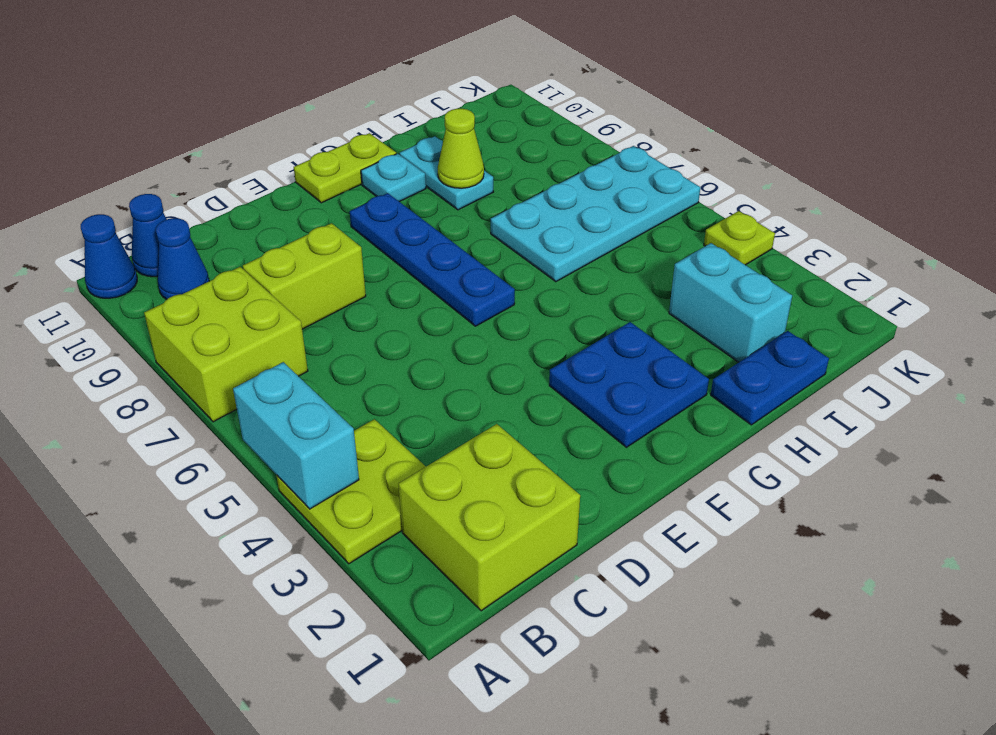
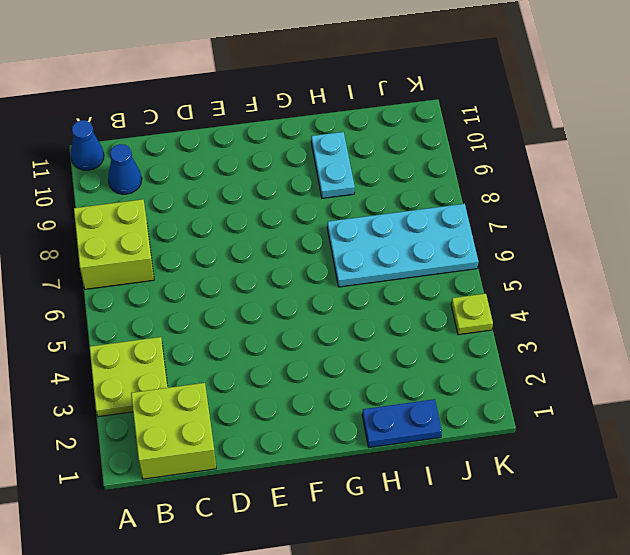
none -> blue cone B11 level 1
none -> lime brick C8:D8 level 1
none -> blue plate F2:G3 level 1

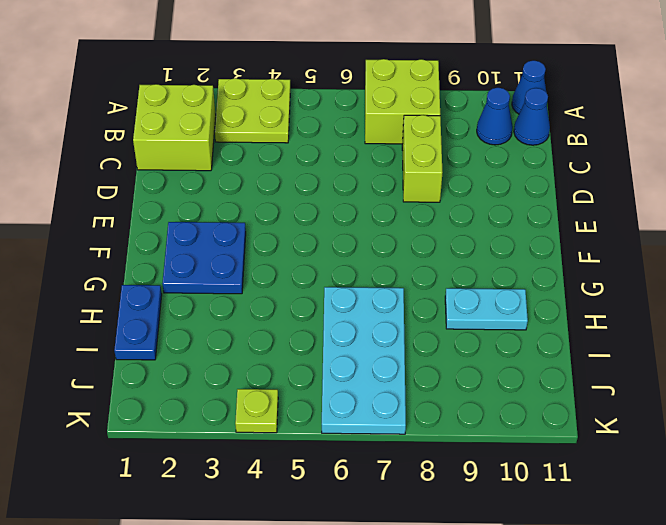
none -> blue plate F6:F9 level 1
none -> lime plate F11:G11 level 1
none -> cyan plate G10 level 1

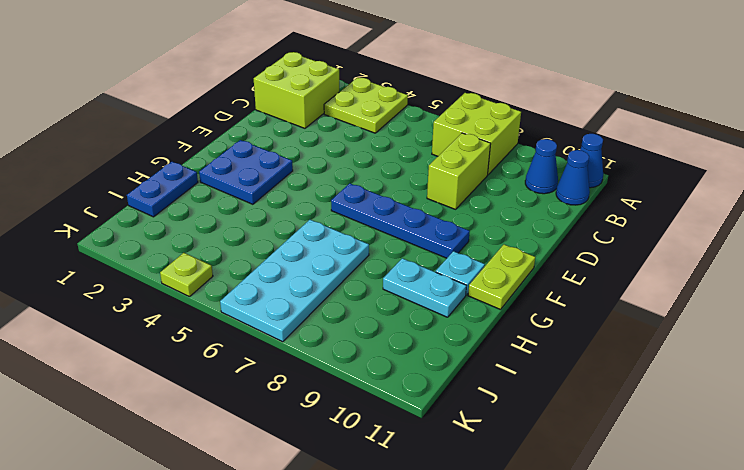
none -> cyan brick I2:I3 level 1
none -> cyan brick A4:A5 level 2
none -> lime cone H9 level 2

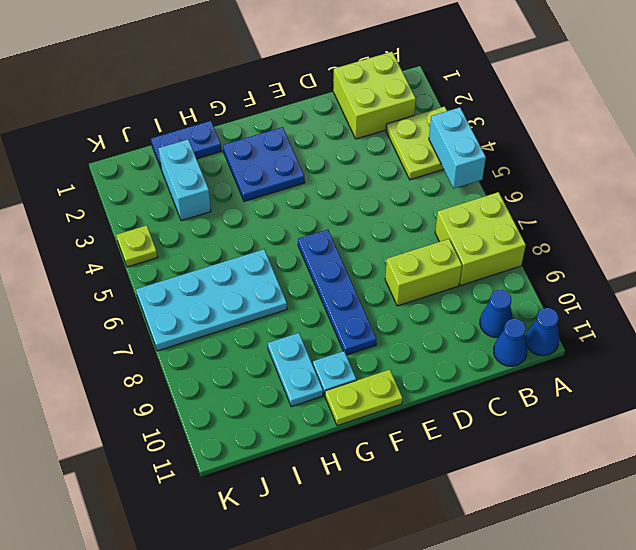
none -> lime cone H9 level 2

